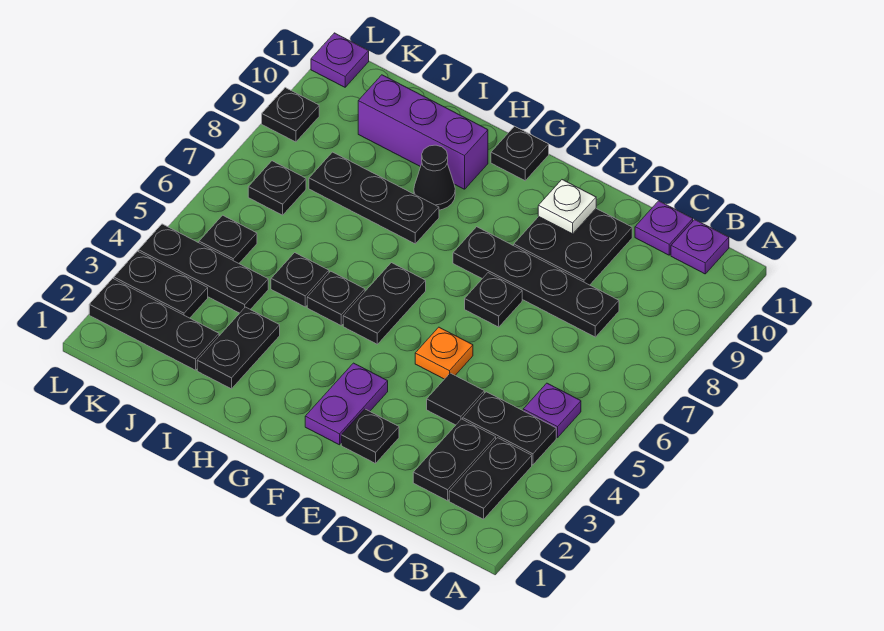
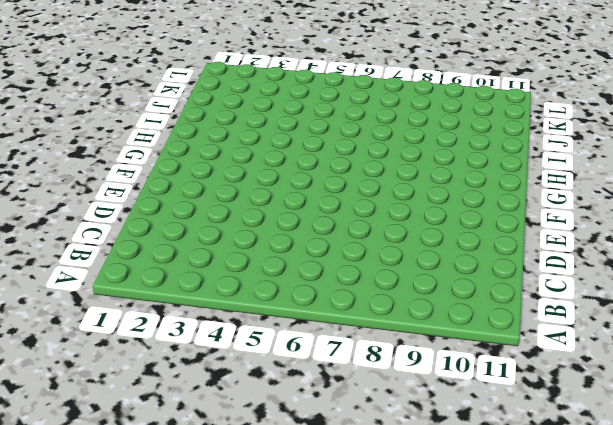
none -> black plate B2:B3 level 1
none -> black plate B4:C4 level 1
none -> purple plate B5 level 1

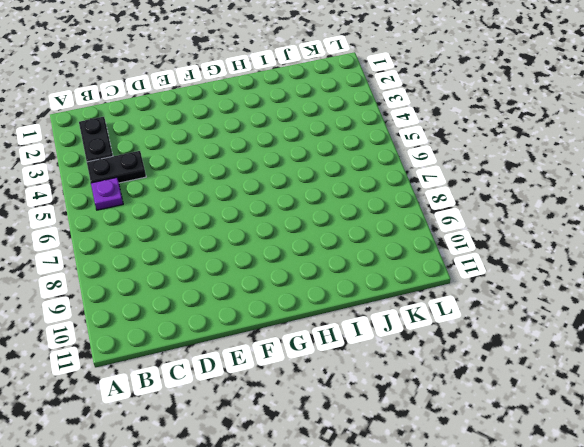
none -> purple plate B11 level 1
none -> black plate C2:C3 level 1
none -> black plate C8:F8 level 1

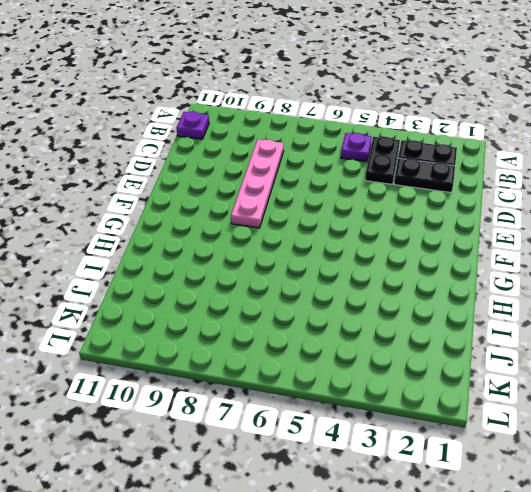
pink plate C8:F8 level 1 -> black plate C8:F8 level 1
none -> purple plate C11 level 1
none -> black tile D4 level 1
none -> black plate D9:E10 level 1

